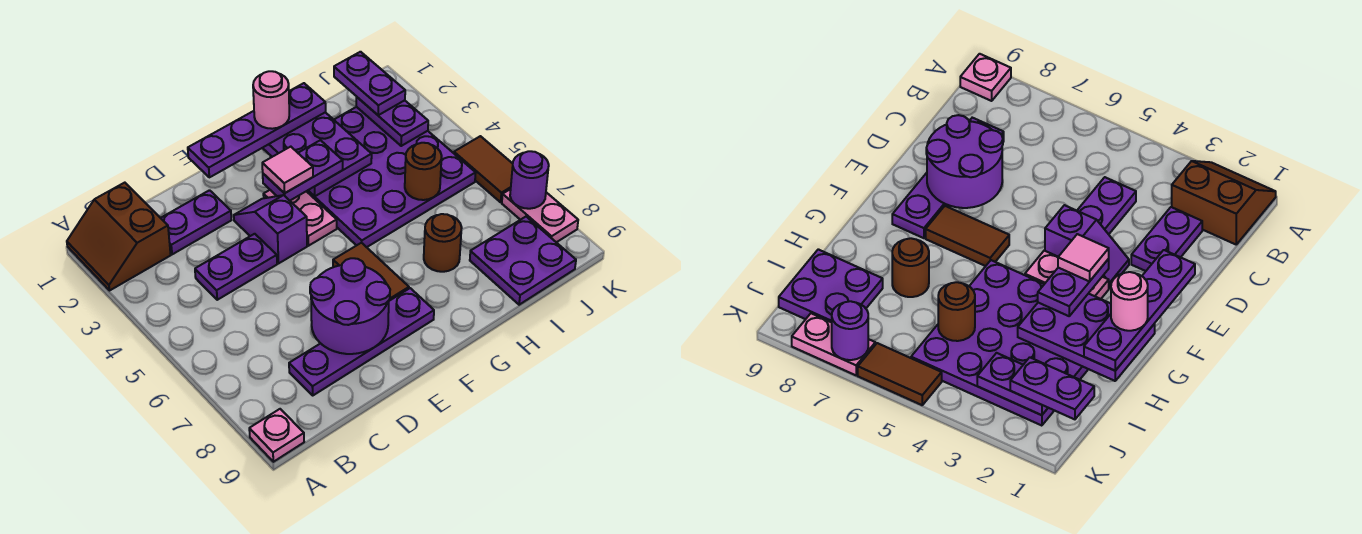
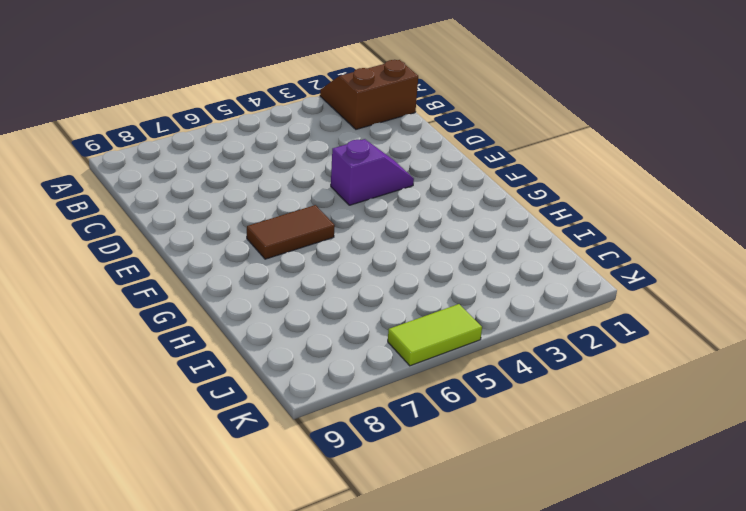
lime tile K5:K6 level 1 -> brown tile K5:K6 level 1
none -> pink plate A9 level 1
none -> purple plate C2:D2 level 1
none -> purple plate C4:D4 level 1

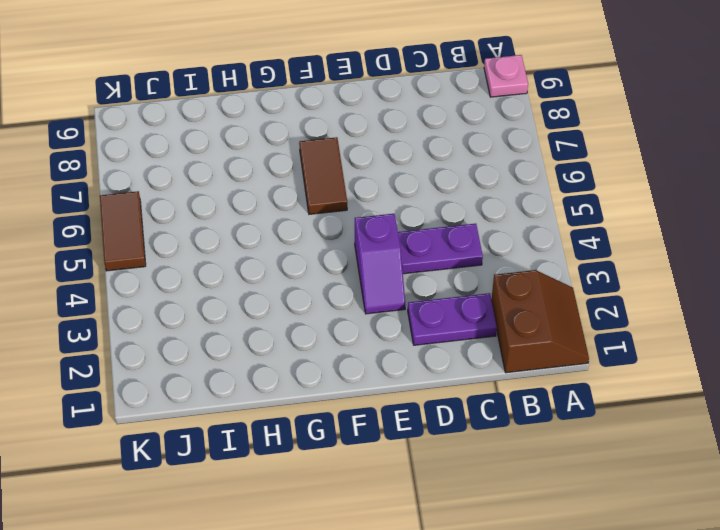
none -> purple plate C8:F8 level 1
none -> pink plate F3:F4 level 1
none -> purple plate G2:J5 level 1

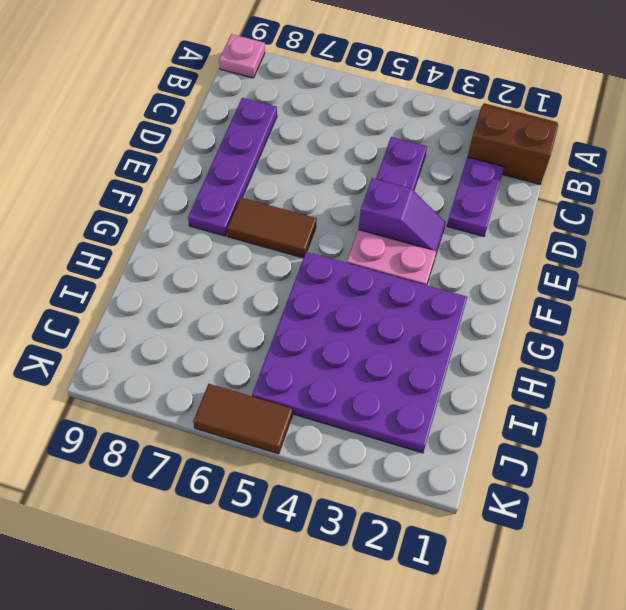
none -> brown round brick H7 level 1
none -> purple plate I8:J9 level 1
none -> pink plate K7:K8 level 1

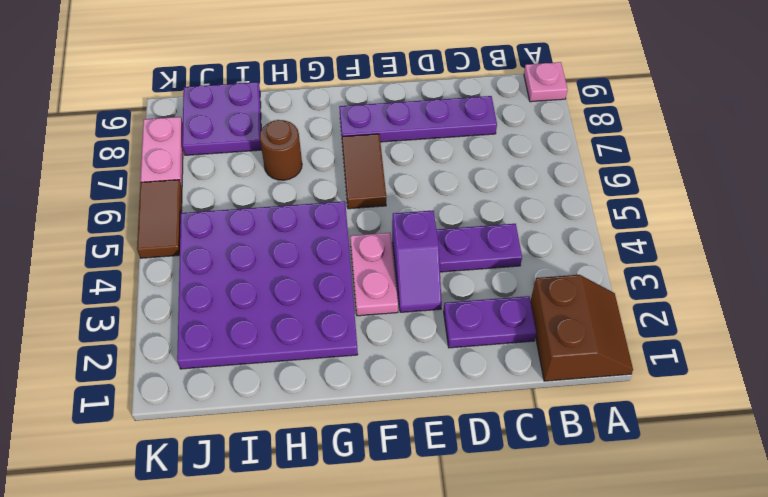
none -> purple round brick D7:E8 level 2
none -> purple plate G1:H3 level 2
none -> brown round brick I5 level 2

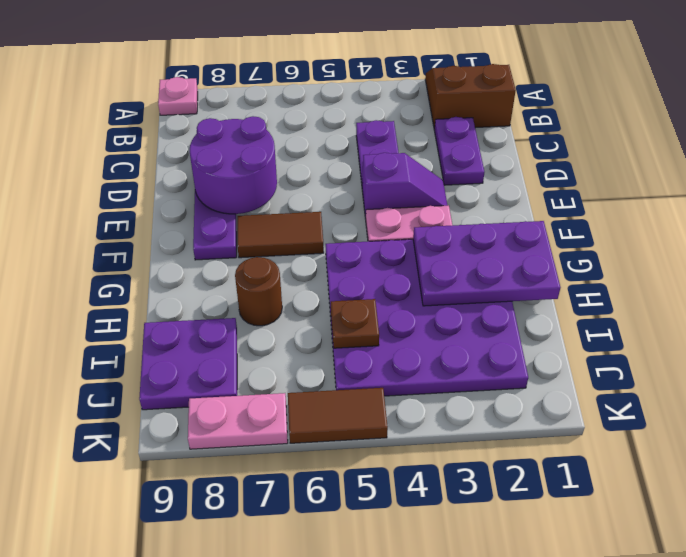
brown plate I5 level 2 -> brown round brick I5 level 2
none -> purple plate J2:J3 level 2
none -> purple round brick K7 level 2
none -> purple plate E1:H1 level 3

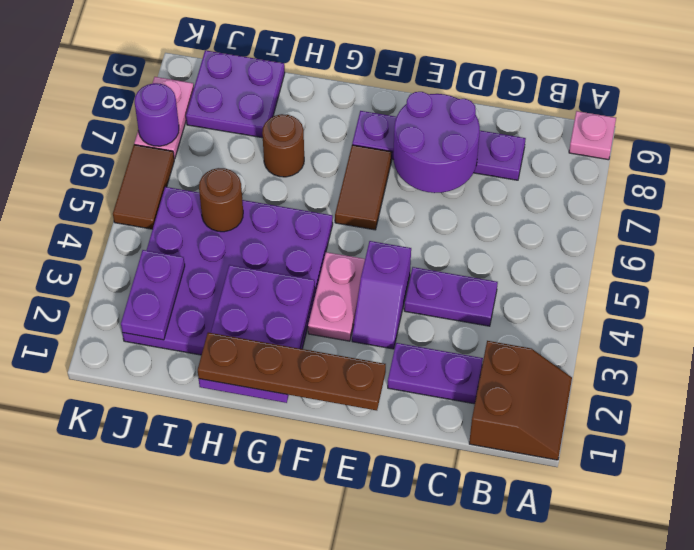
brown plate E1:H1 level 3 -> purple plate E1:H1 level 3
none -> purple plate F3:G3 level 3
none -> purple plate J1:J2 level 3
none -> pink tile F3 level 4

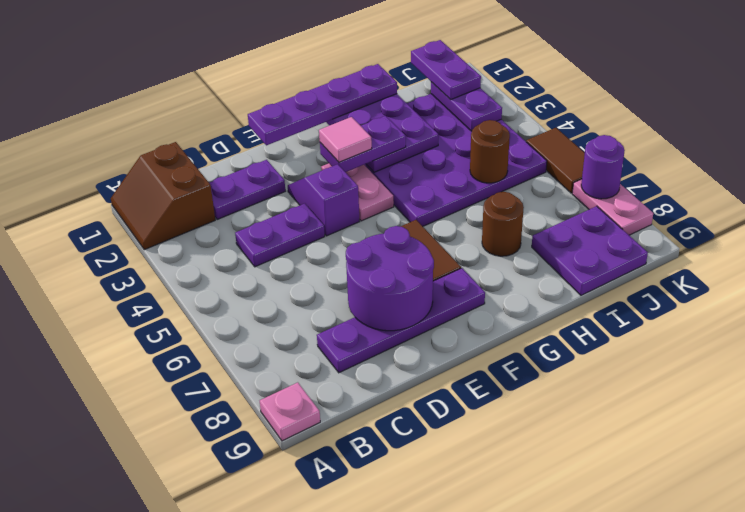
none -> pink round brick G1 level 4

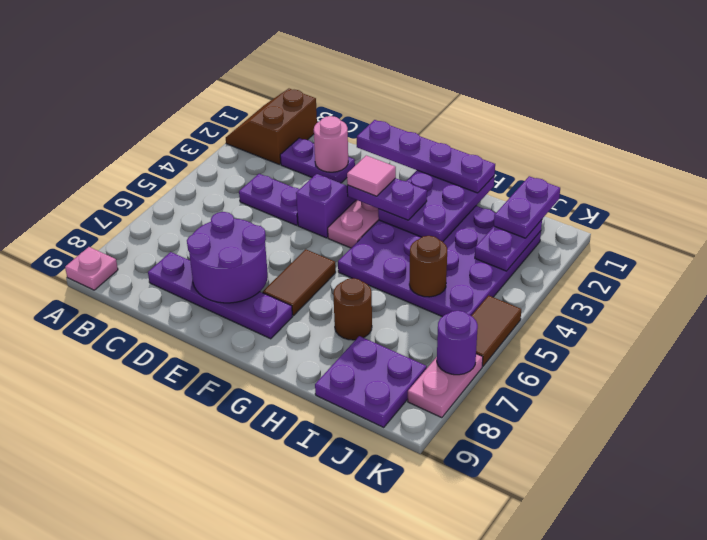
pink round brick D2 level 2 -> pink round brick G1 level 4

